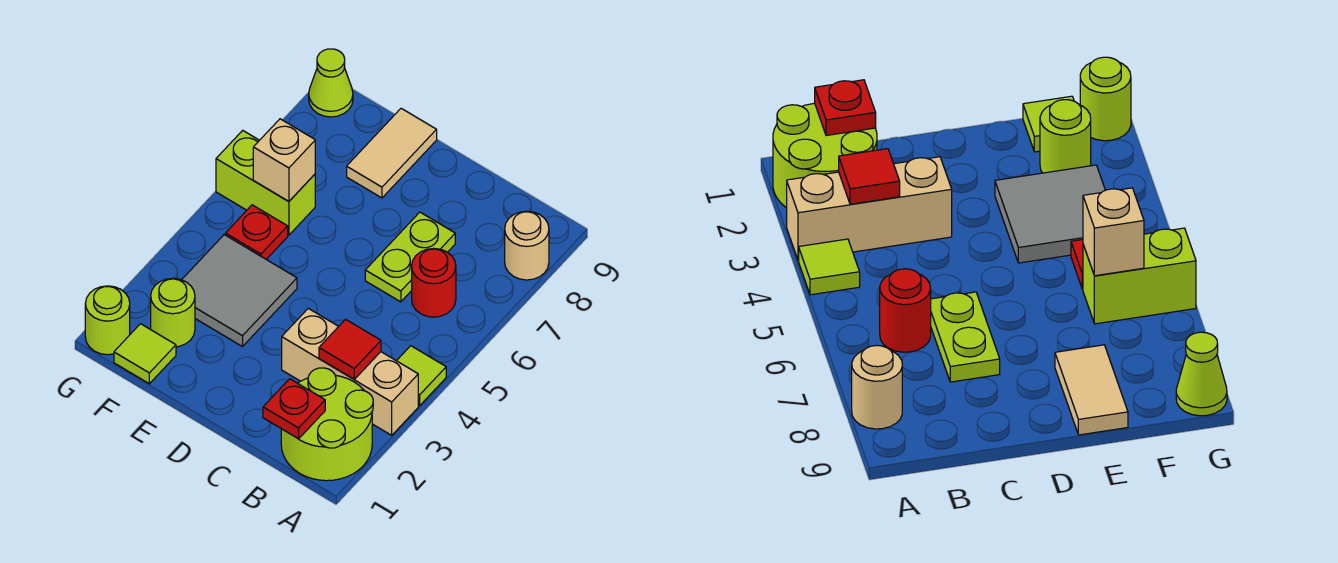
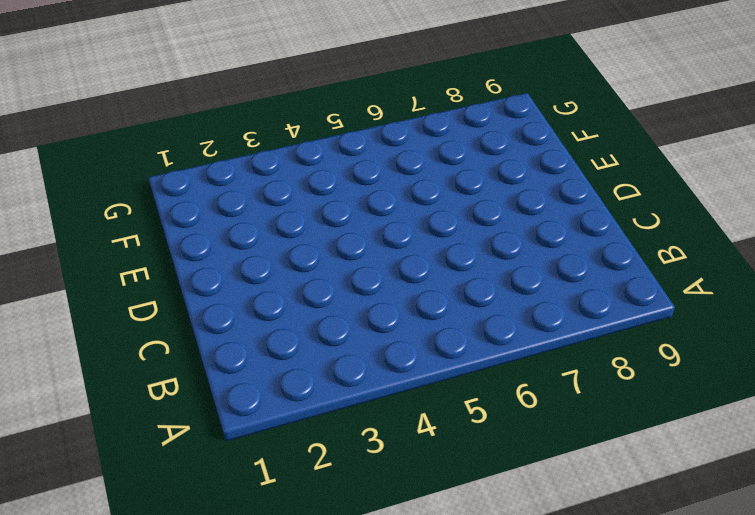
none -> lime round brick A1:B2 level 1
none -> tan brick A3:C3 level 1
none -> lime tile A4 level 1

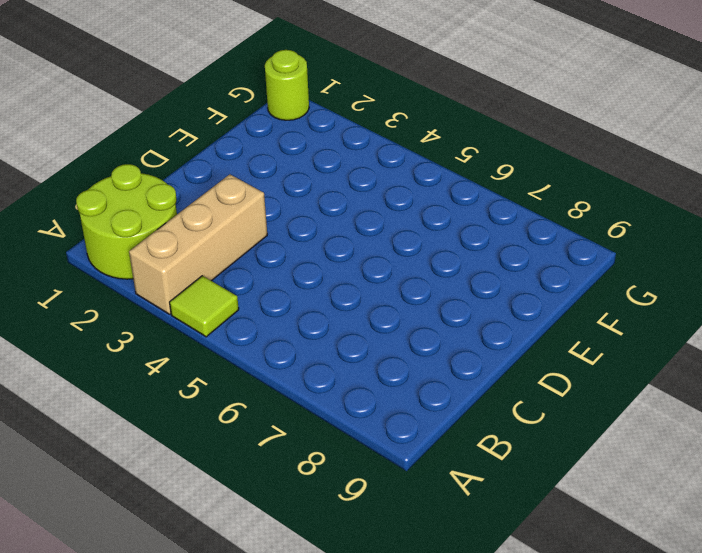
none -> tan round brick A8 level 1
none -> red round brick B6 level 1
none -> lime plate C6:C7 level 1

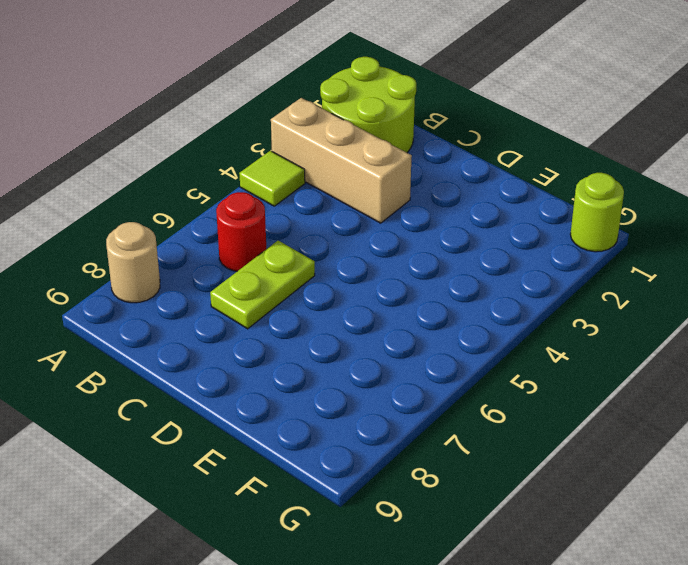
none -> grey tile E3:F4 level 1
none -> tan tile E8:E9 level 1
none -> lime tile F1 level 1

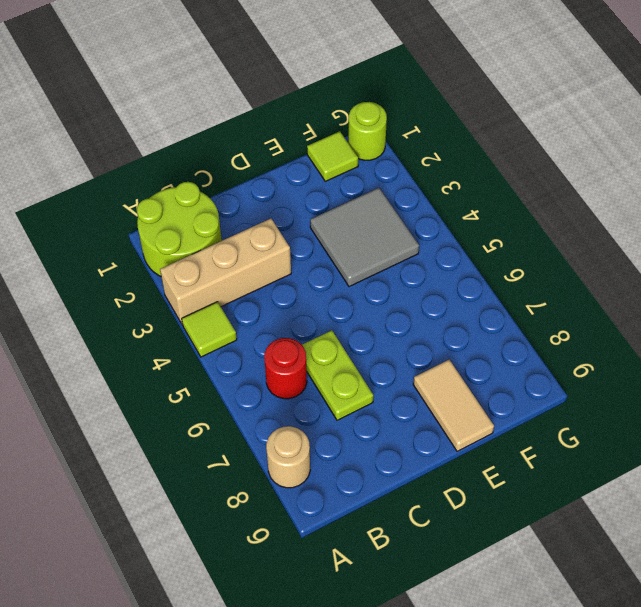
none -> lime round brick F2 level 1
none -> red plate F5 level 1
none -> lime brick F6:G6 level 1

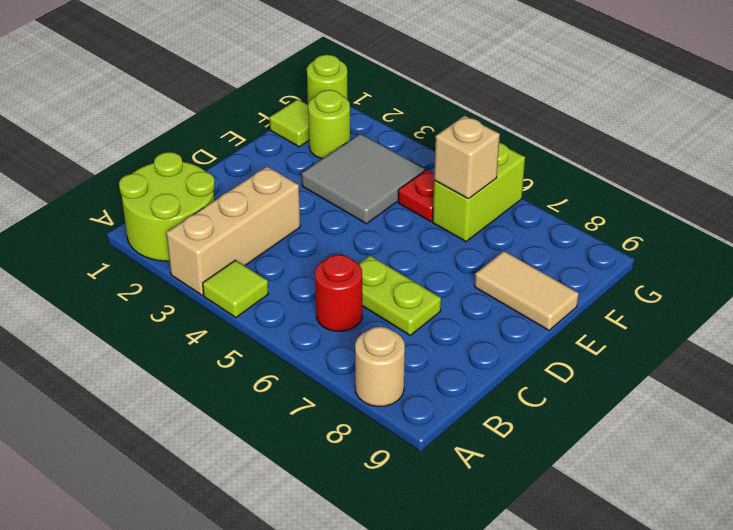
none -> lime cone G9 level 1
none -> red plate B1 level 2
none -> red tile B3 level 2

